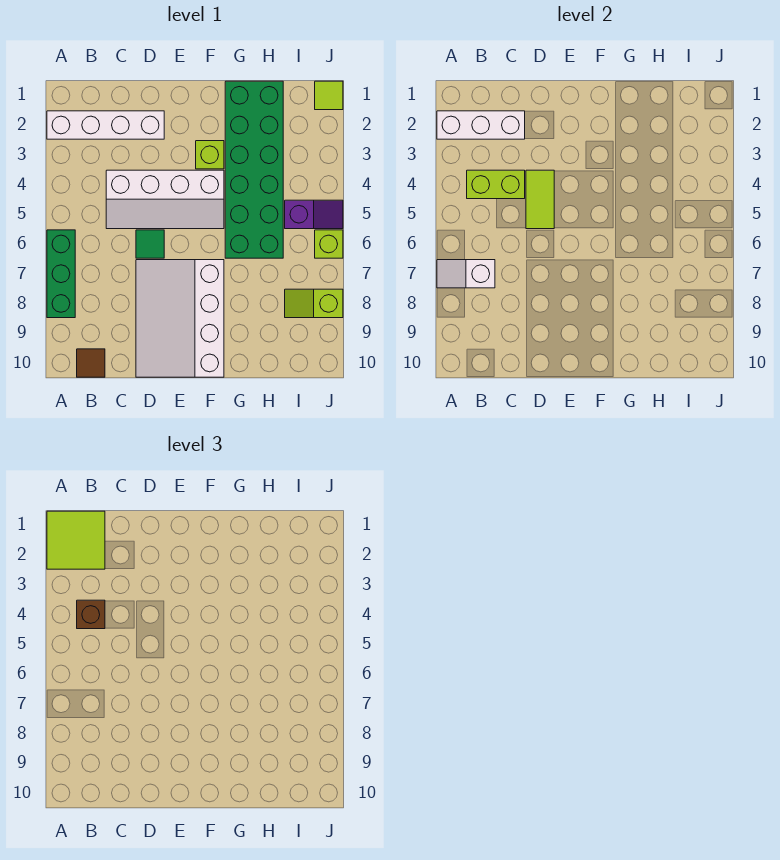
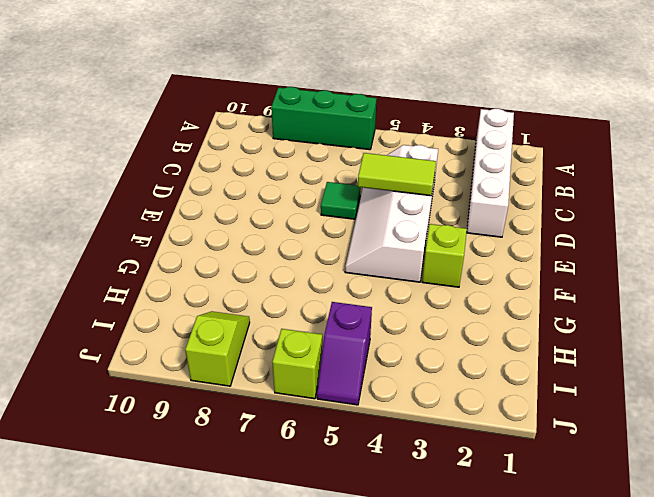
none -> brown tile B10 level 1
none -> white slope D7:F10 level 1 top F
none -> green brick G1:H6 level 1

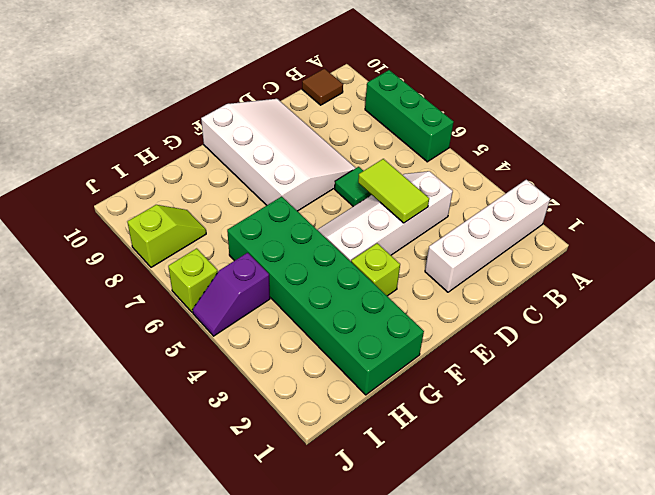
none -> lime tile J1 level 1
none -> white brick A2:C2 level 2
none -> white slope A7:B7 level 2 top B

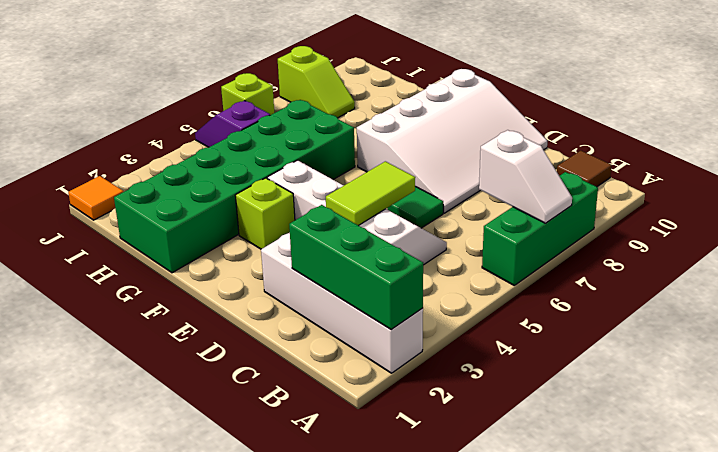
green brick A2:C2 level 2 -> white brick A2:C2 level 2
orange tile J1 level 1 -> lime tile J1 level 1
none -> lime brick B4:C4 level 2
none -> lime tile A1:B2 level 3
none -> brown brick B4 level 3

